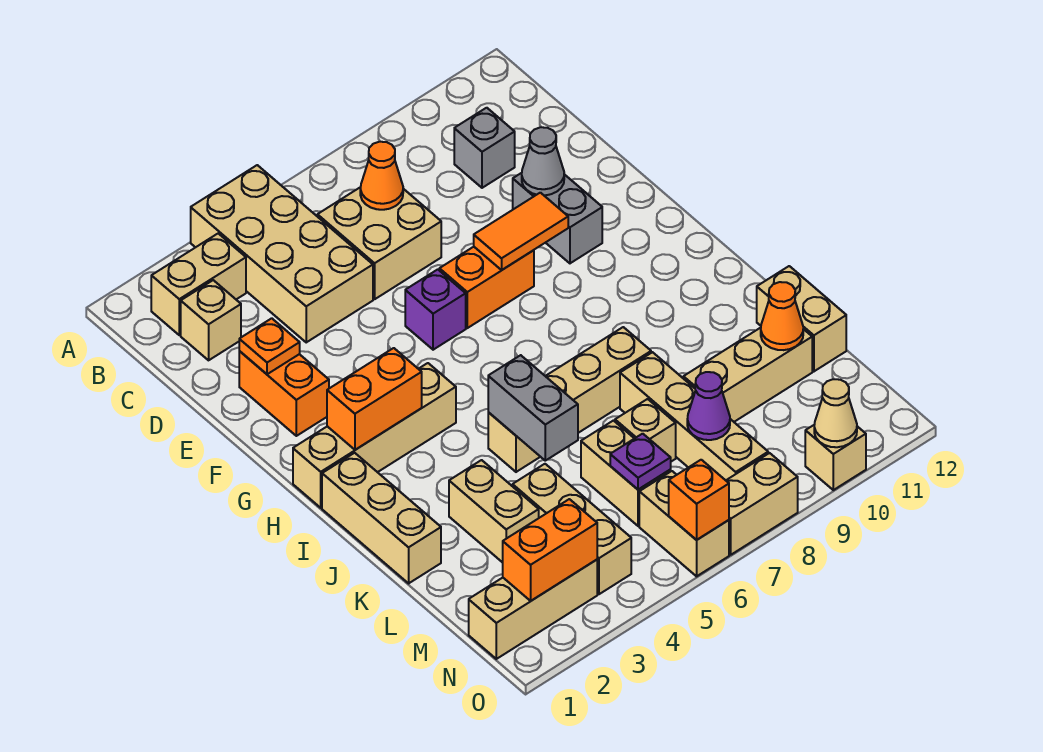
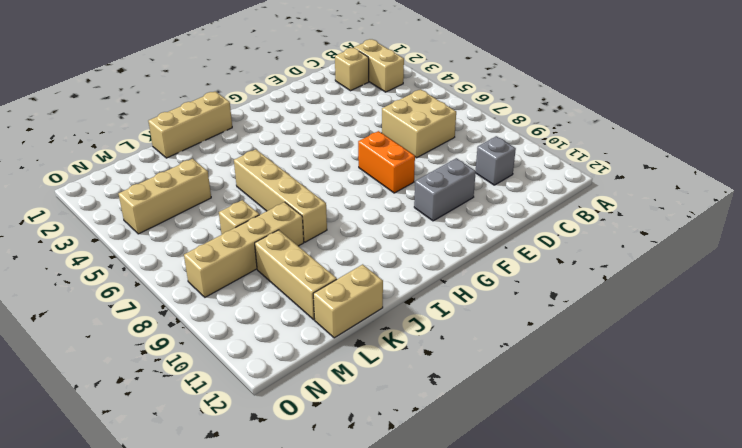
none -> tan brick A4:D5 level 1
none -> orange brick E2:F2 level 1
none -> purple brick F6 level 1
none -> tan brick H1:H4 level 1

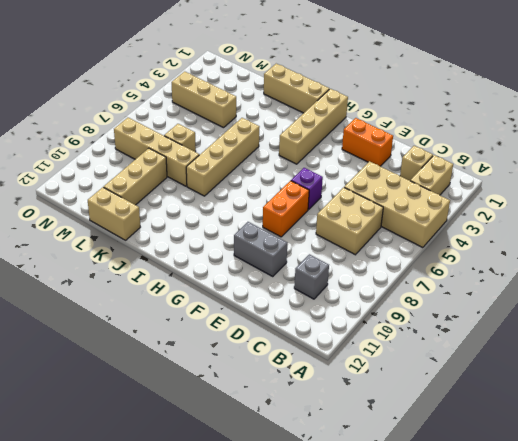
none -> tan brick K3:L3 level 1
none -> tan brick L6:M6 level 1
none -> tan brick N1:N3 level 1
none -> tan brick N6:O6 level 1

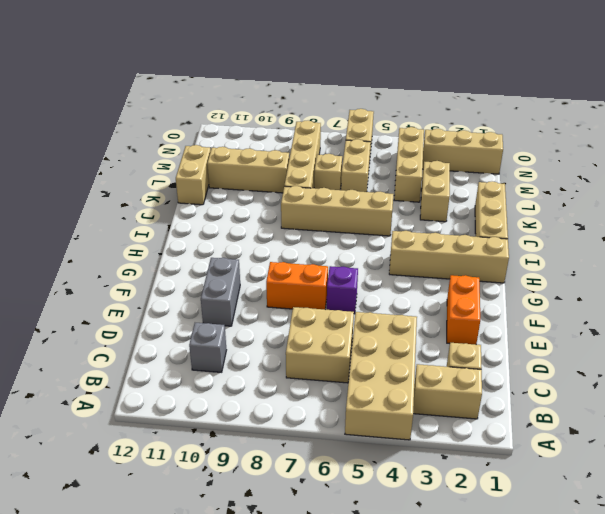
none -> tan brick O7:O8 level 1
none -> tan brick O10 level 1
none -> orange cone C7 level 2
none -> orange plate E2 level 2

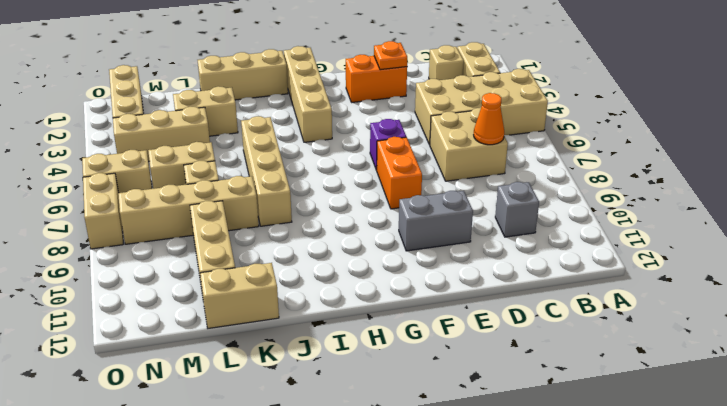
none -> tan brick O10 level 1
none -> grey cone E10 level 2
none -> orange tile F8:F9 level 2
none -> orange brick H2:H3 level 2

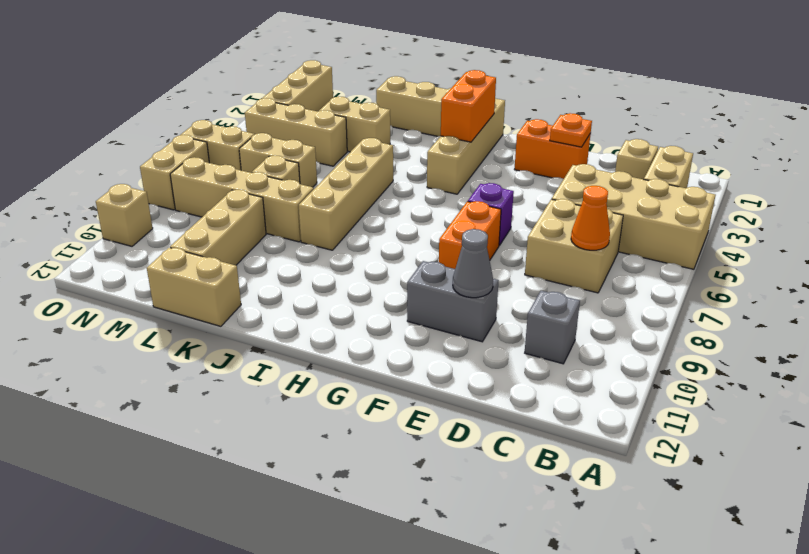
none -> orange tile F8:F9 level 2
none -> grey brick J5:K5 level 2
none -> orange cone L11 level 2
none -> purple plate M6 level 2

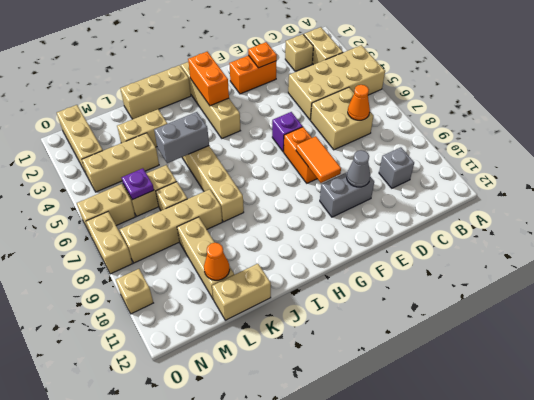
none -> purple cone M8 level 2
none -> orange brick N2:N3 level 2
none -> orange brick O6 level 2
none -> tan cone O10 level 2

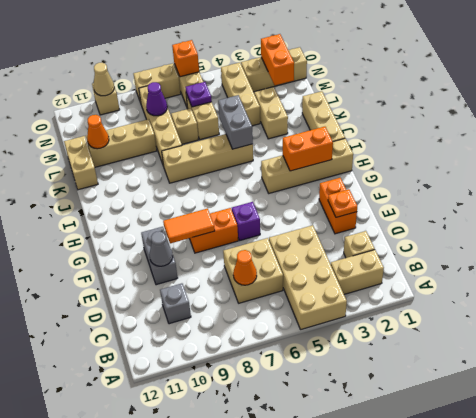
orange brick M2:N2 level 2 -> orange brick N2:N3 level 2

